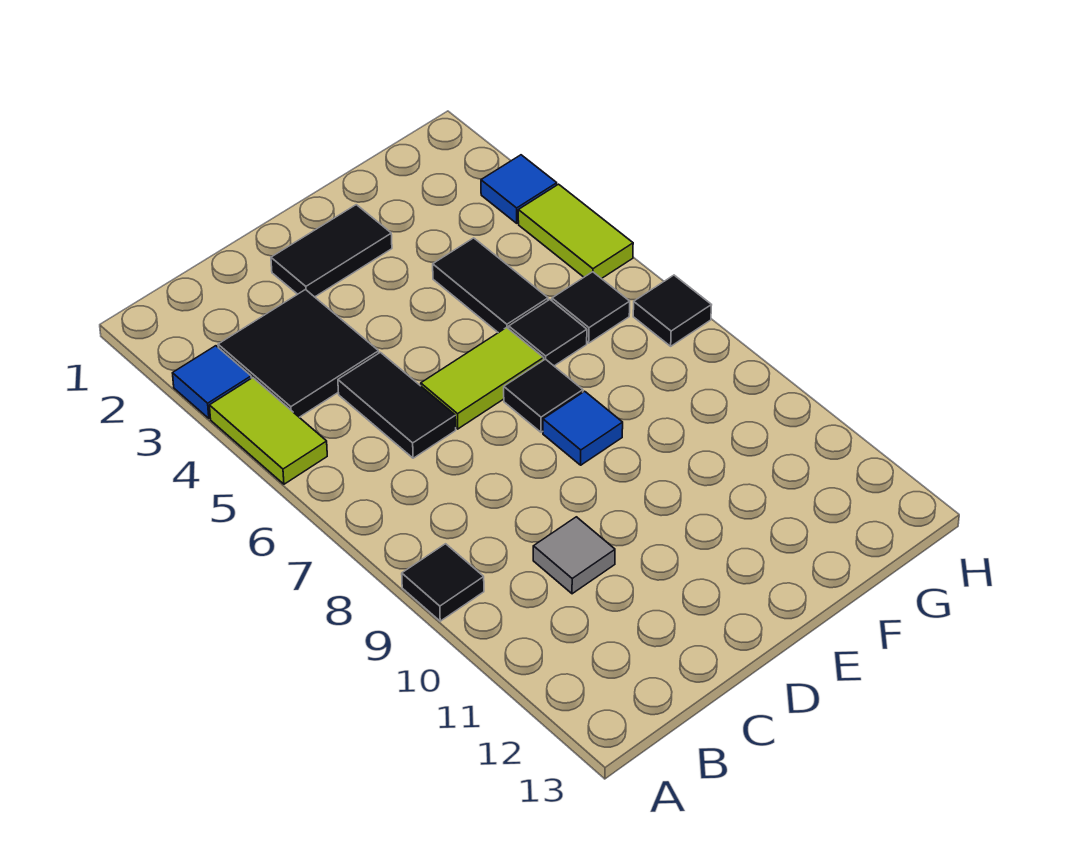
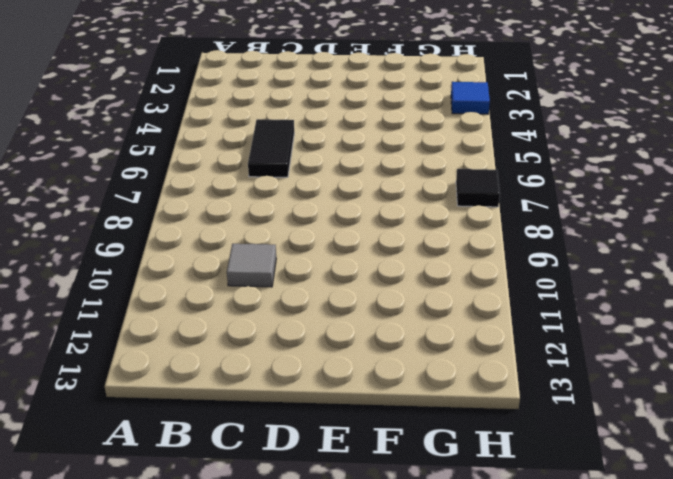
none -> blue tile A3 level 1
none -> lime tile A4:A5 level 1
none -> black tile A9 level 1

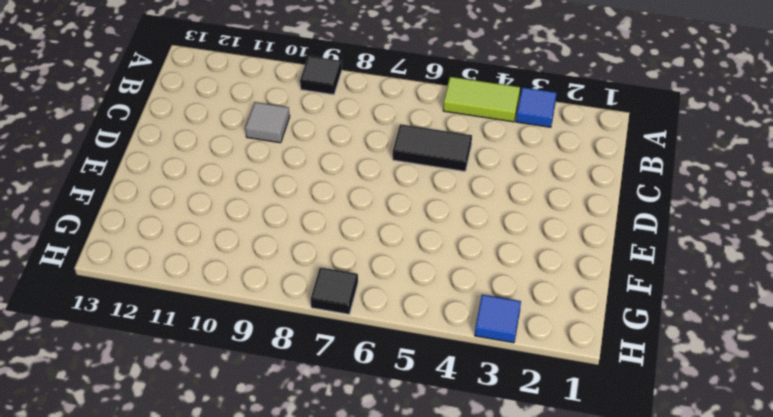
none -> black tile B3:C4 level 1
none -> black tile D2:E2 level 1
none -> lime tile D6:E6 level 1

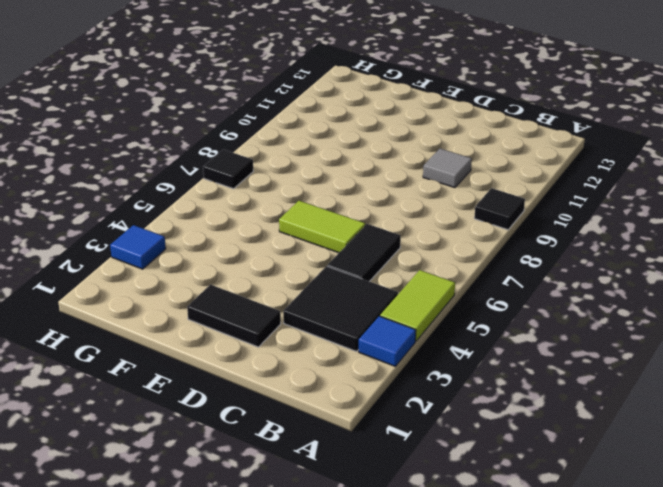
none -> black tile E7 level 1
none -> blue tile E8 level 1
none -> black tile F4:F5 level 1

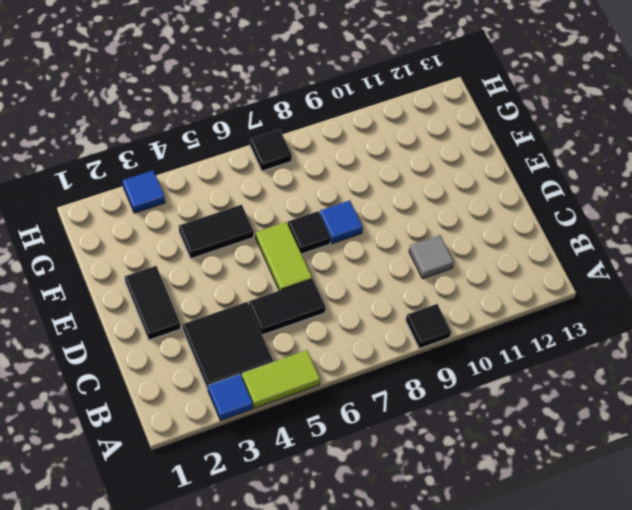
none -> black tile F6 level 1
none -> black tile G6 level 1
none -> lime tile H4:H5 level 1

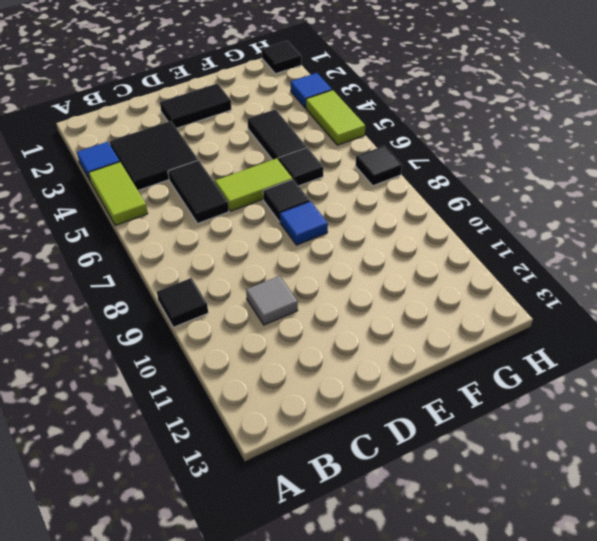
black tile H1 level 1 -> black tile G6 level 1

